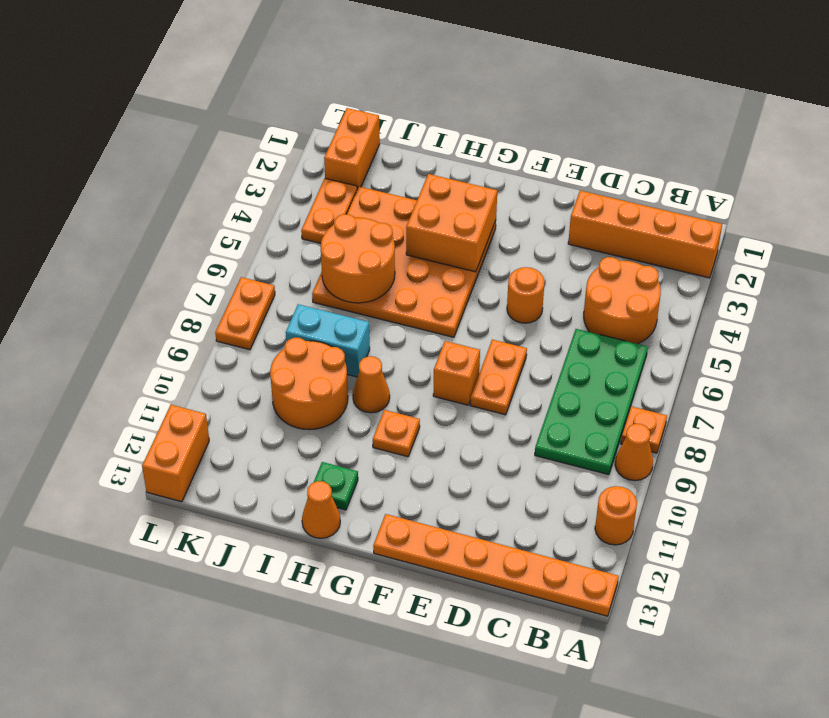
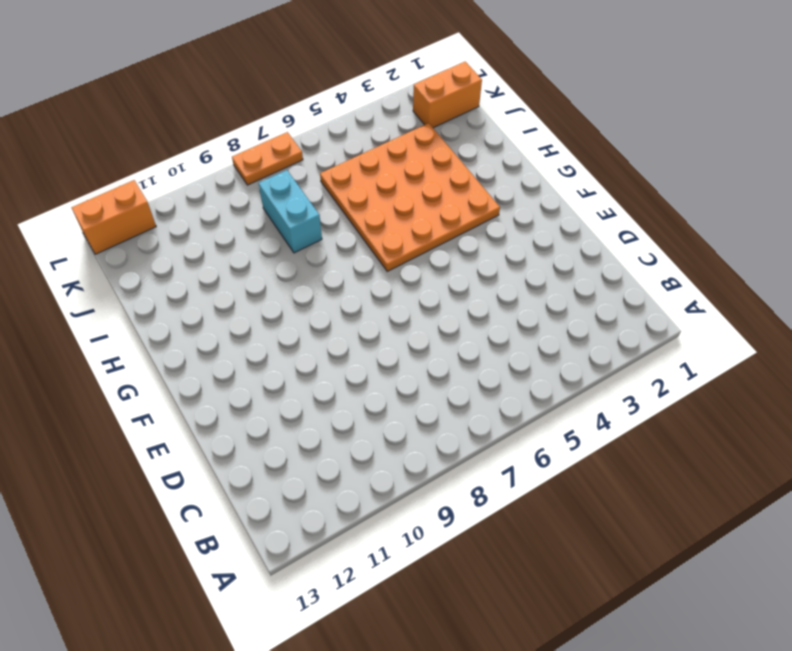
none -> orange brick A2:D2 level 1
none -> orange plate A8 level 1
none -> orange cone A9 level 1

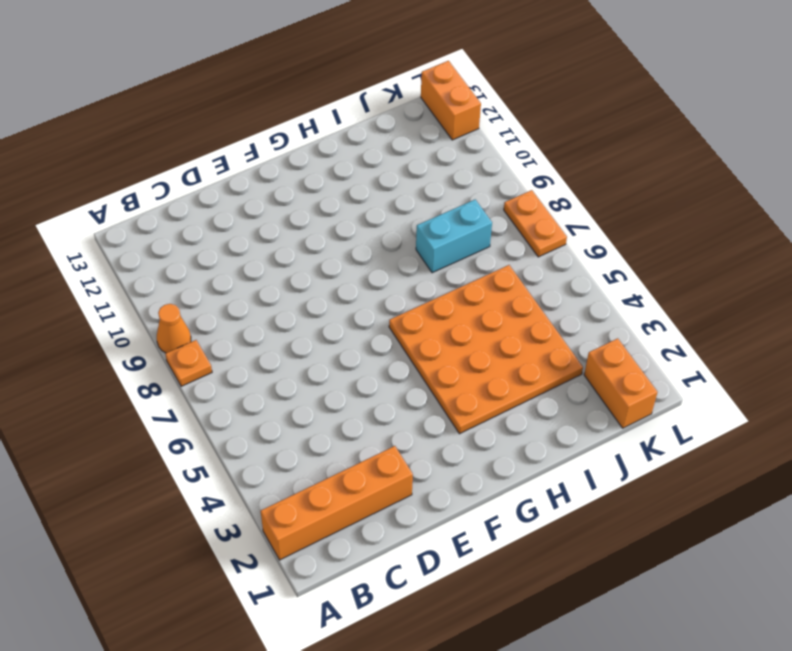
none -> orange round brick A11 level 1
none -> orange plate A13:F13 level 1
none -> orange round brick B4:C5 level 1

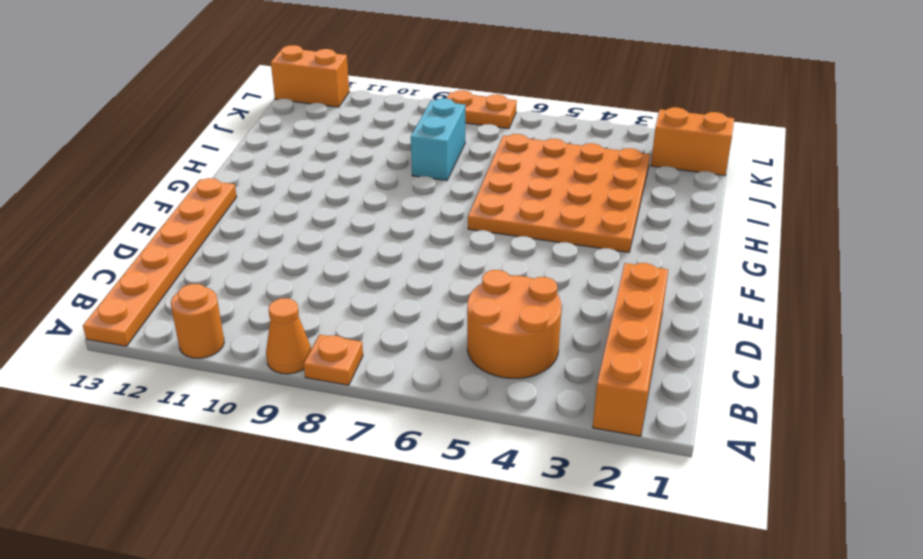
none -> green plate B6:C9 level 1
none -> orange round brick E5 level 1
none -> orange plate E7:E8 level 1

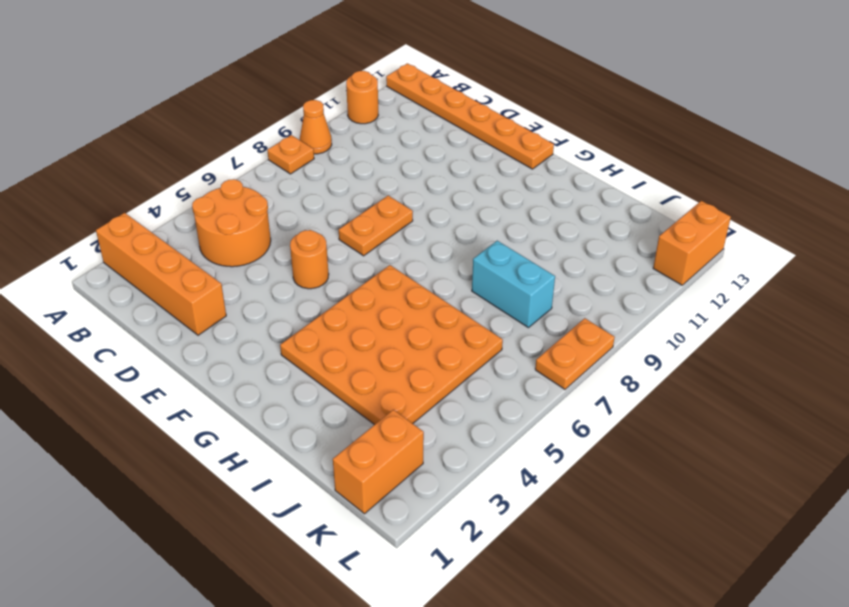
none -> green plate B6:C9 level 1
none -> orange brick F8 level 1
none -> orange plate G10 level 1

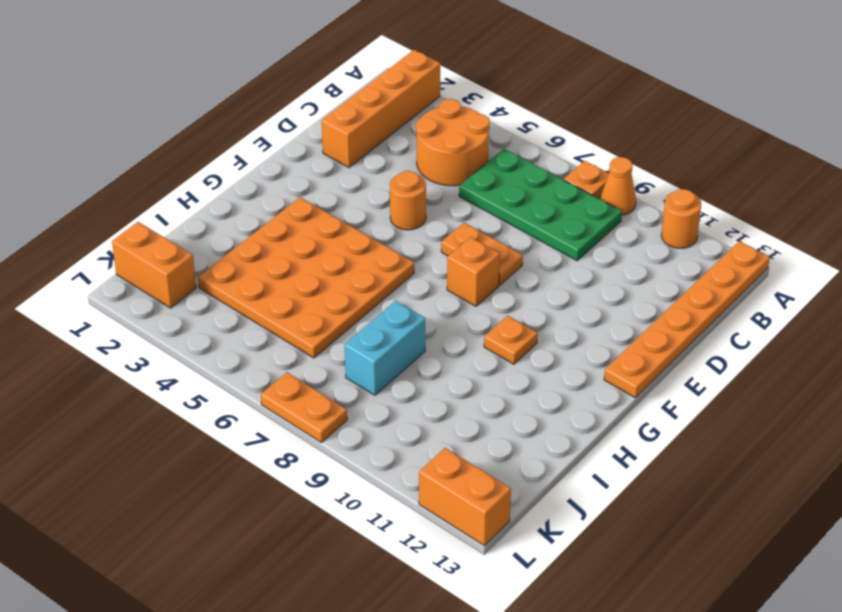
none -> orange cone H9 level 1
none -> green plate H12 level 1
none -> orange cone H13 level 1

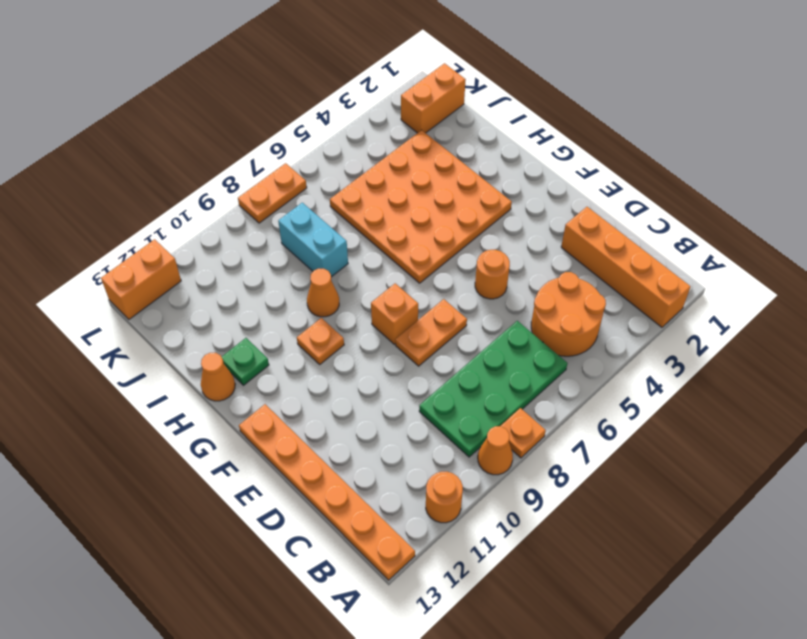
none -> orange round brick I9:J10 level 1
none -> orange plate K3:K4 level 1
none -> orange brick G3:H4 level 2

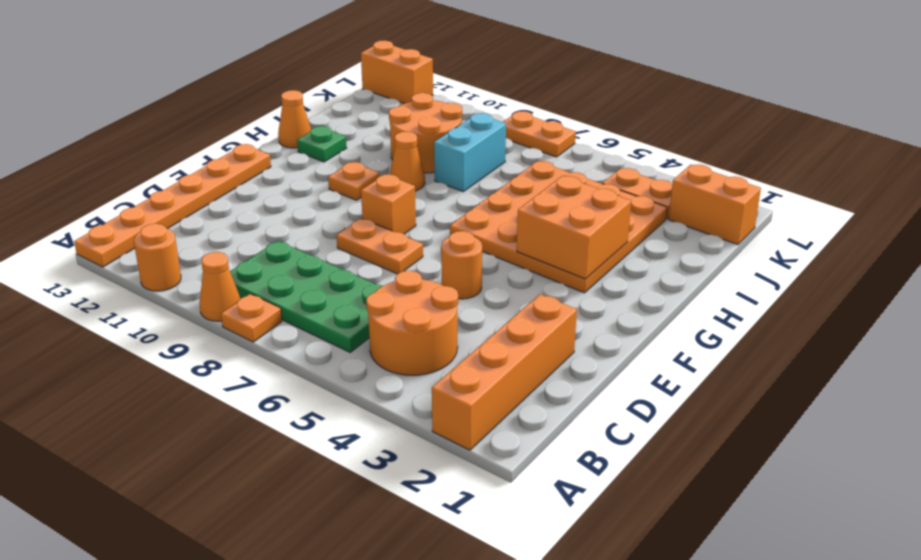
none -> orange round brick I5:J6 level 2

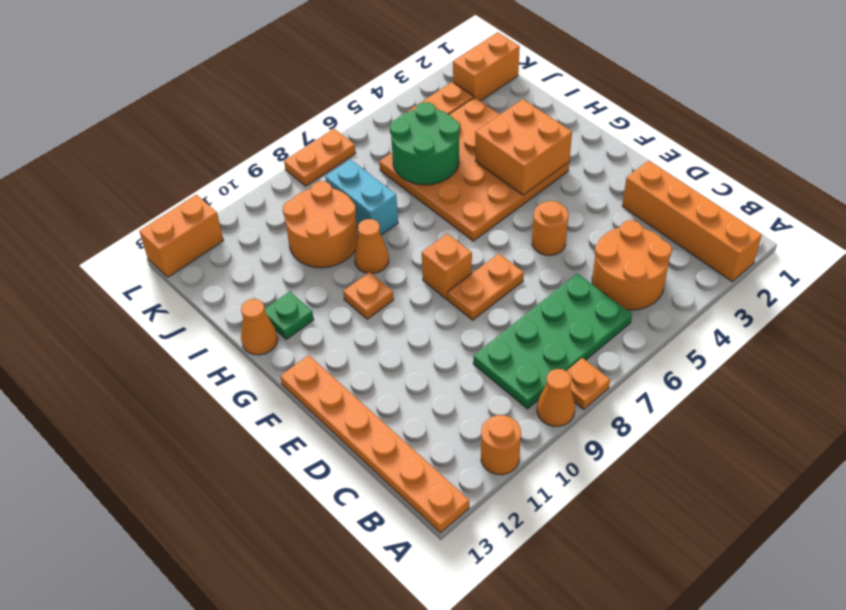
green round brick I5:J6 level 2 -> orange round brick I5:J6 level 2

